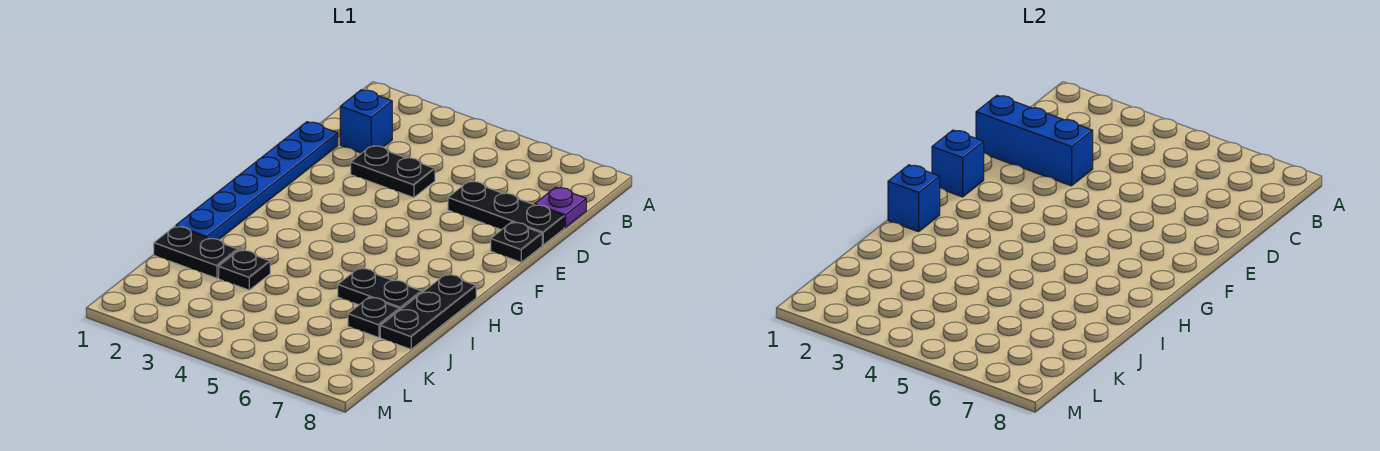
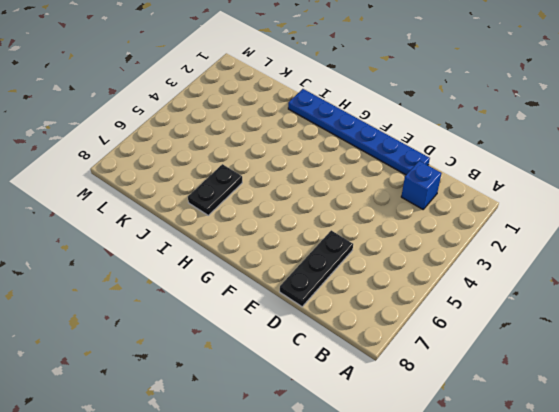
none -> purple plate C8 level 1
none -> black plate D3:D4 level 1
none -> black plate E8 level 1

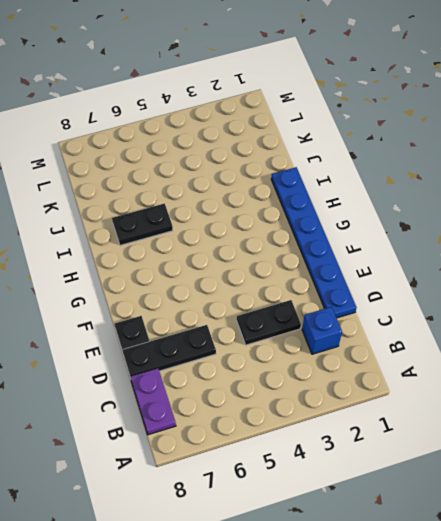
purple plate B8:C8 level 1 -> purple plate C8 level 1
none -> black plate H8:J8 level 1
none -> black plate J1:J2 level 1
none -> black plate J3 level 1

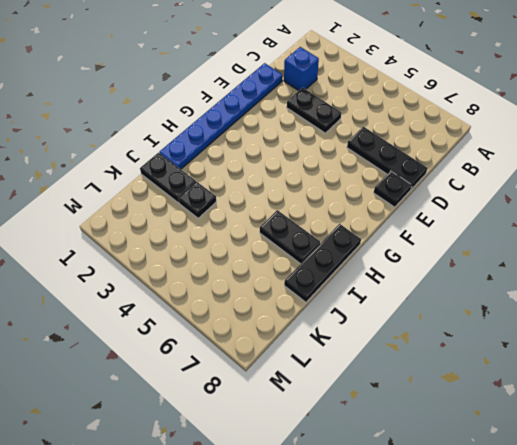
none -> purple plate C8 level 1
none -> black plate J7 level 1
none -> blue brick D1:D3 level 2

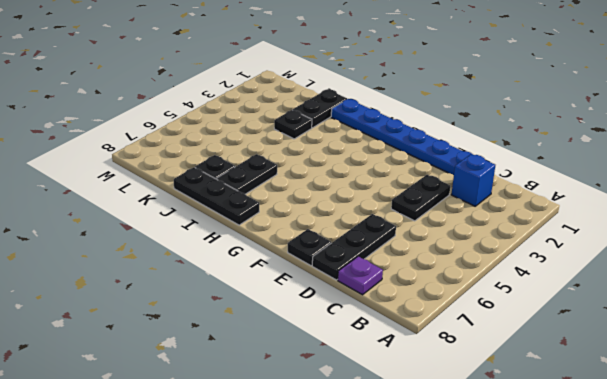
none -> blue brick D1:D3 level 2
none -> blue brick F1 level 2
none -> blue brick H1 level 2

